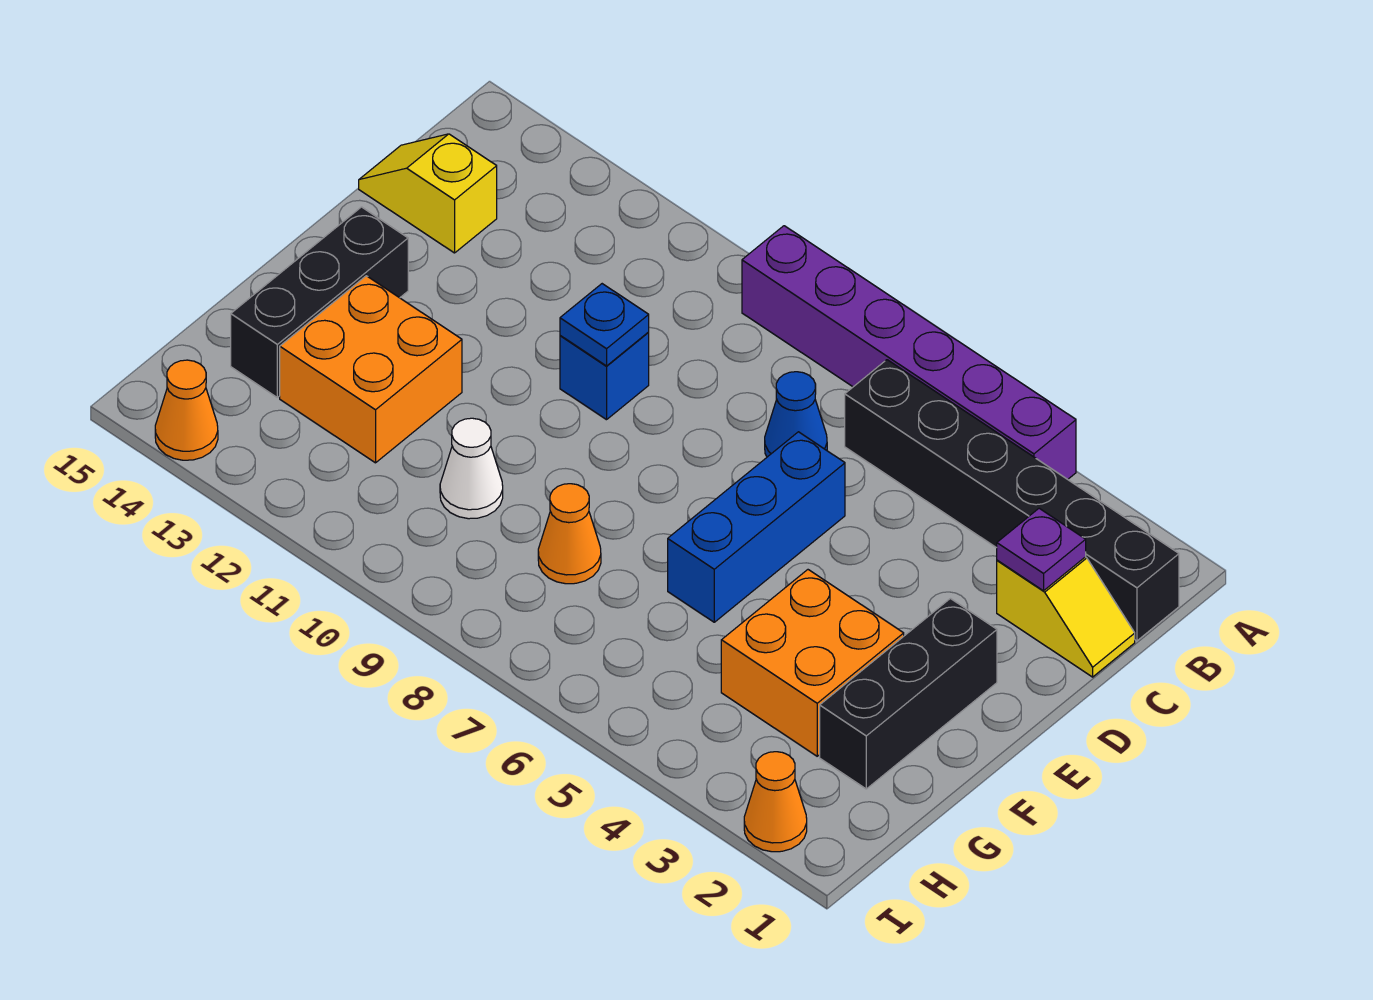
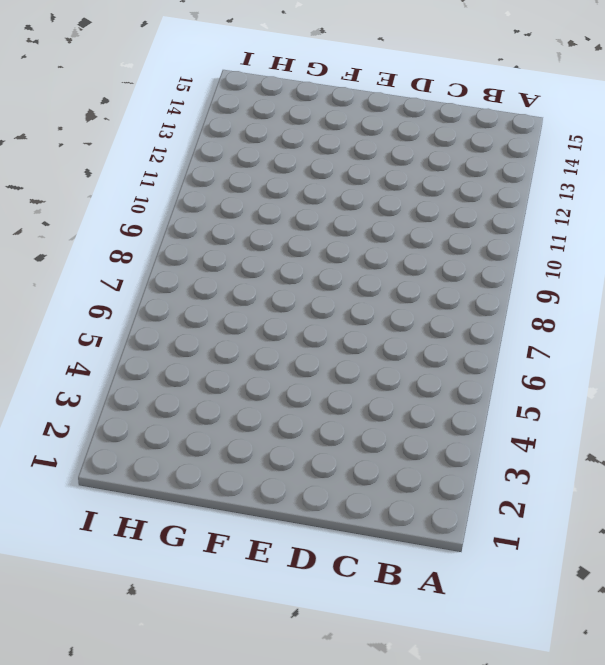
none -> purple brick A4:A9 level 1
none -> black brick B1:B6 level 1
none -> yellow slope C1:C2 level 1 top 2

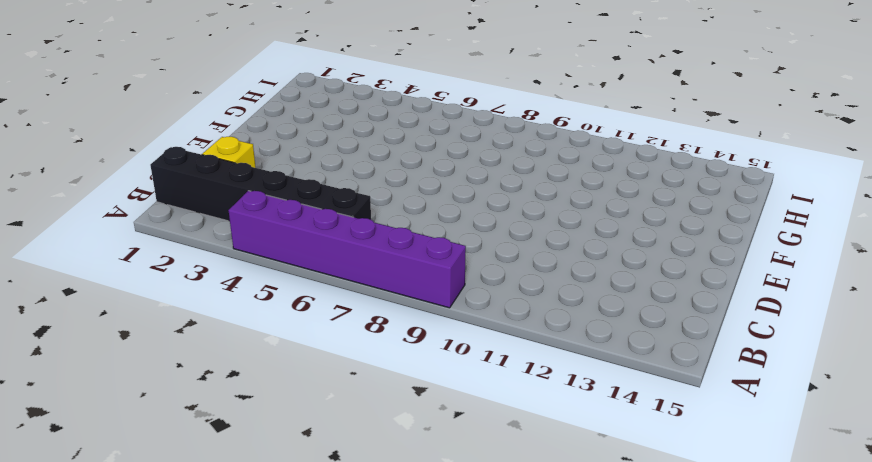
none -> blue cone C7 level 1
none -> yellow slope C14:C15 level 1 top 14
none -> blue brick D6:F6 level 1

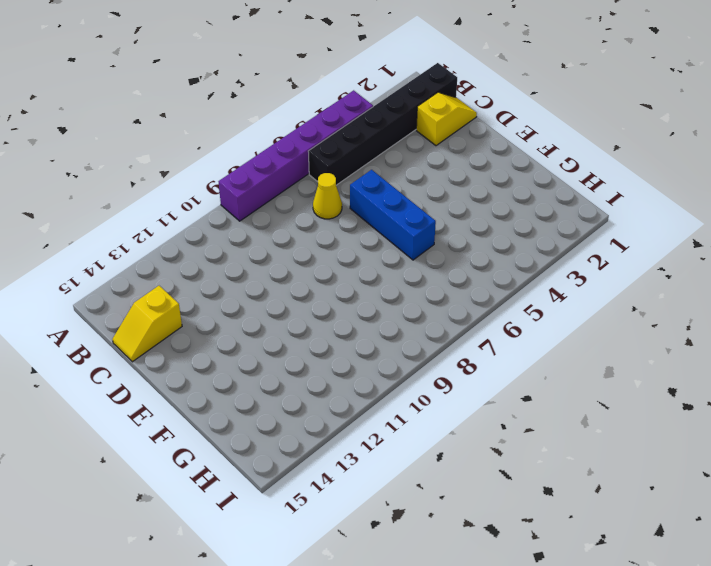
yellow cone C7 level 1 -> blue cone C7 level 1
none -> blue brick D10 level 1
none -> black brick E2:G2 level 1
none -> black brick E14:G14 level 1

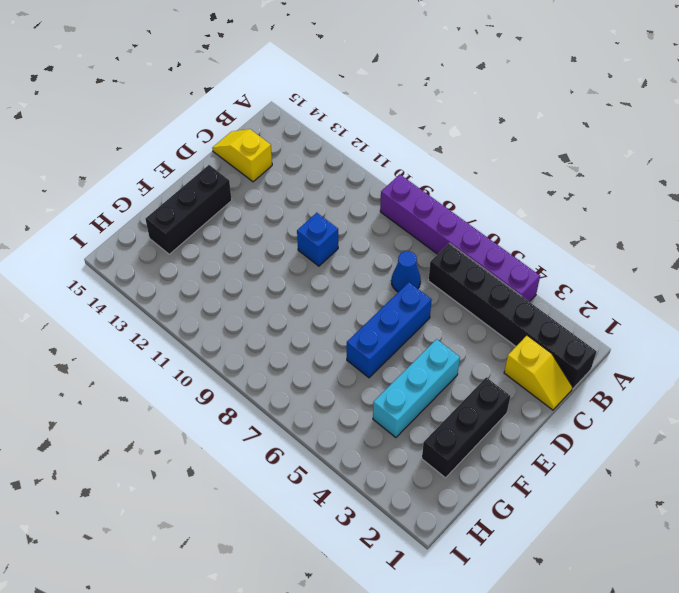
cyan brick E4:G4 level 1 -> orange brick F3:G4 level 1
none -> orange brick F12:G13 level 1
none -> orange cone G8 level 1
none -> white cone G10 level 1

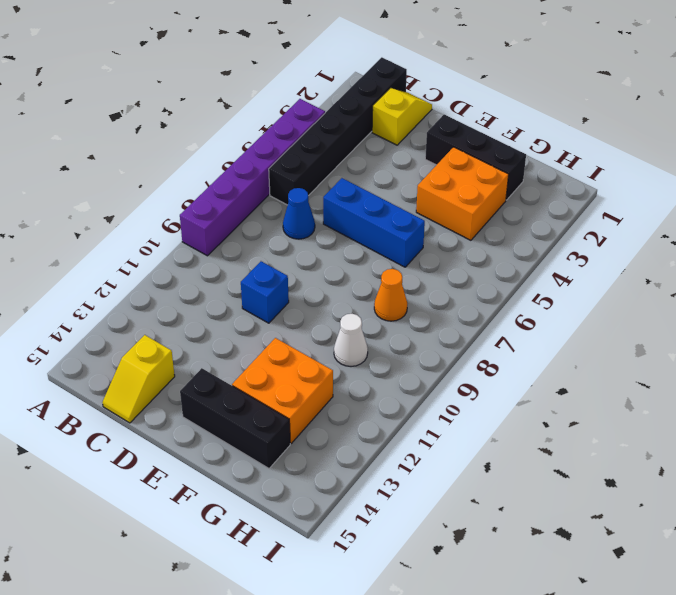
none -> orange cone I2 level 1
none -> orange cone I14 level 1
none -> purple plate C2 level 2

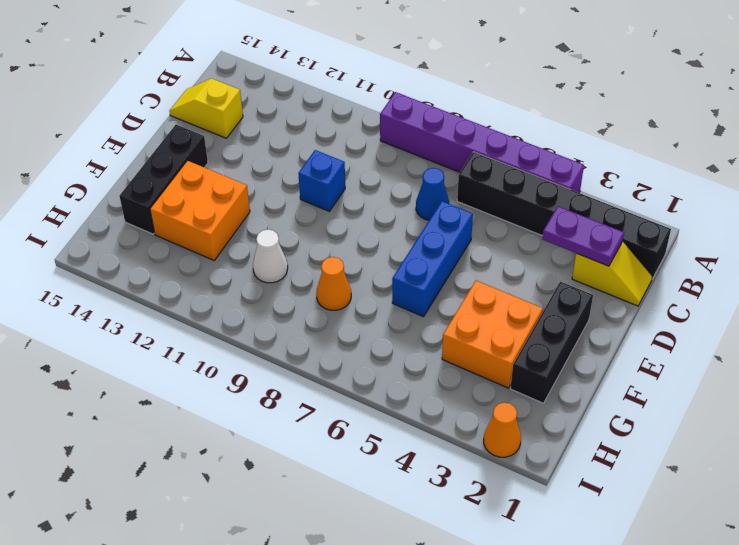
purple plate C2:C3 level 2 -> purple plate C2 level 2
none -> orange cone I14 level 1
none -> blue plate D10 level 2

